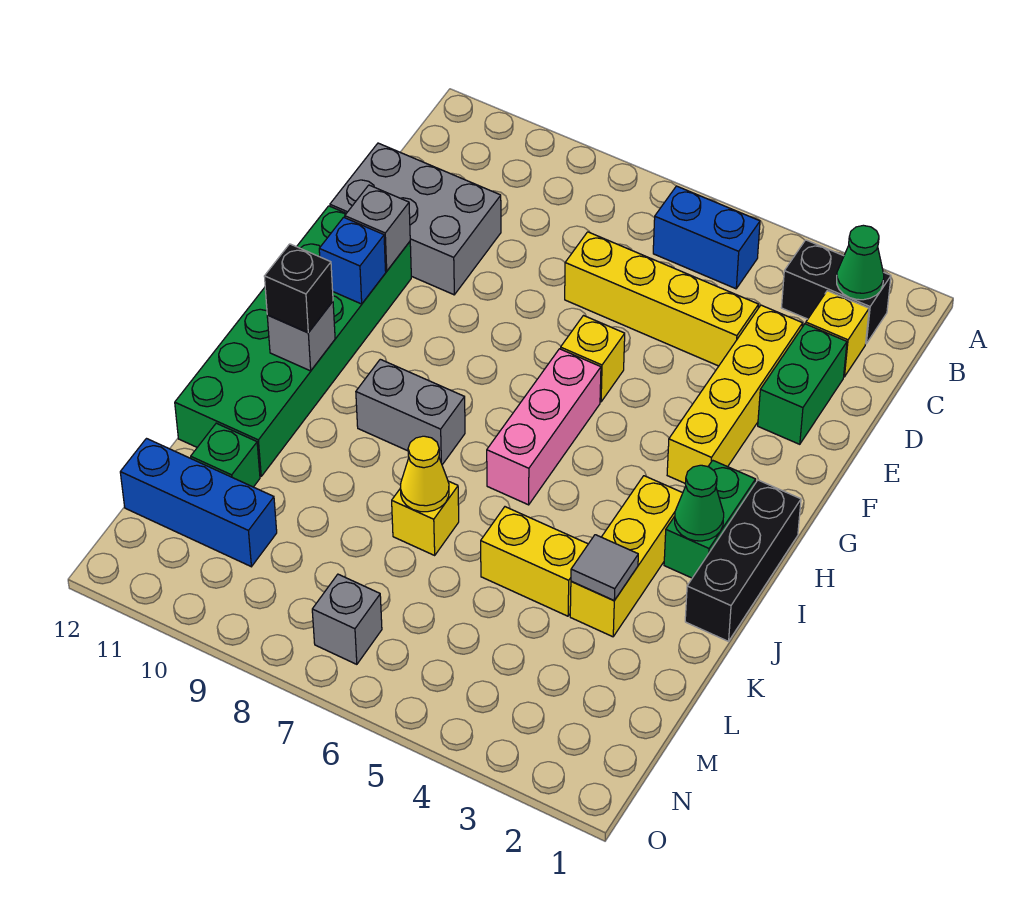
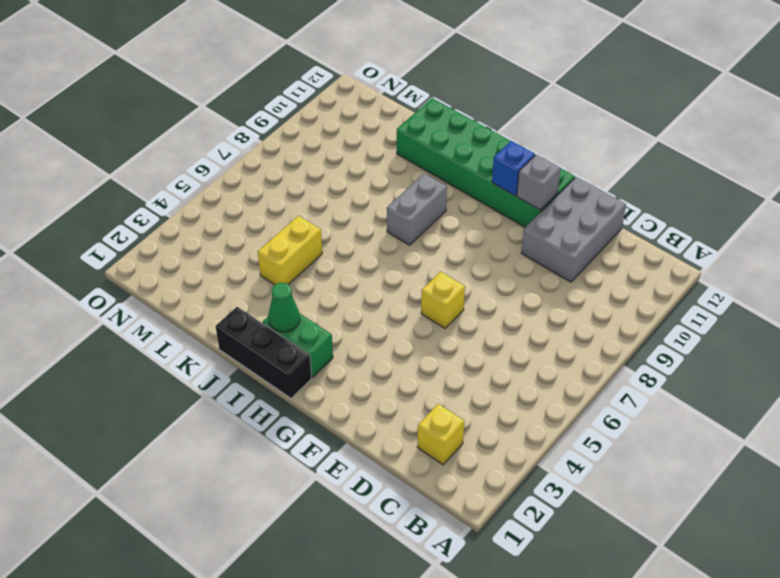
none -> black brick B2:B3 level 1
none -> blue brick B5:B6 level 1
none -> green brick D2:E2 level 1

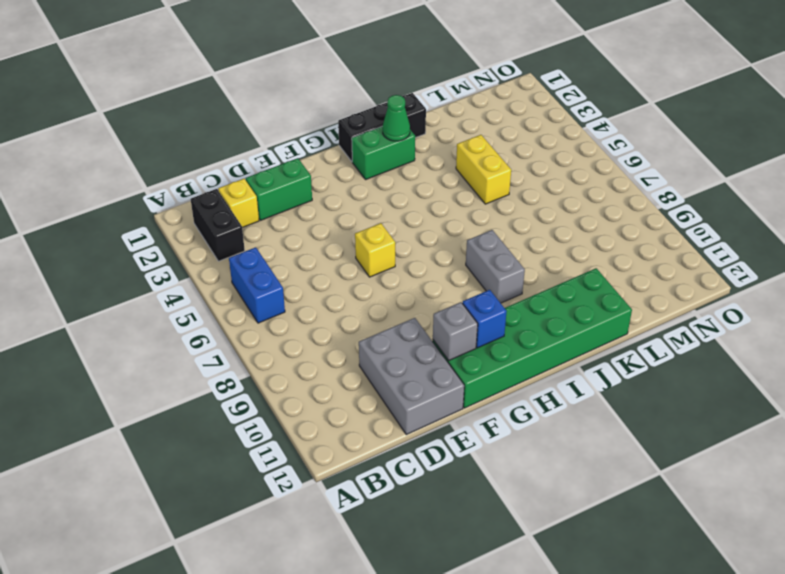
none -> yellow brick D3:G3 level 1
none -> yellow brick D4:D7 level 1
none -> pink brick G6:I6 level 1

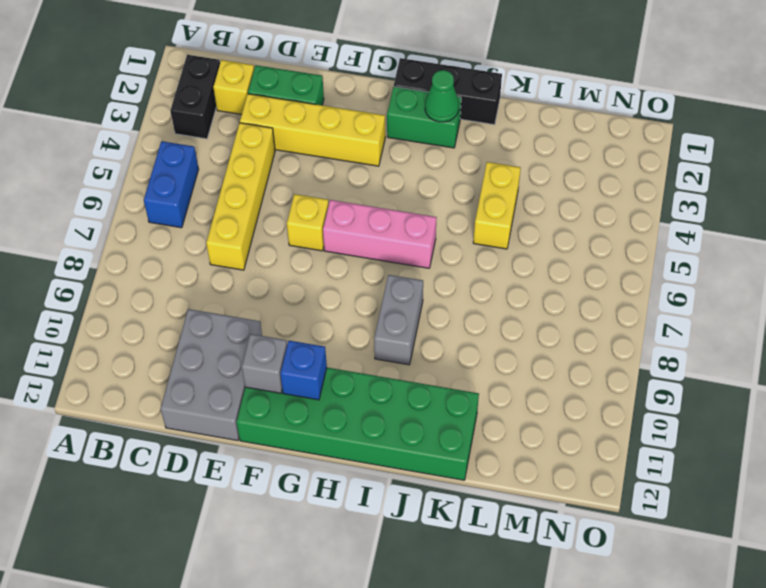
none -> yellow brick I3:K3 level 1
none -> yellow brick K7 level 1
none -> green brick L11 level 1

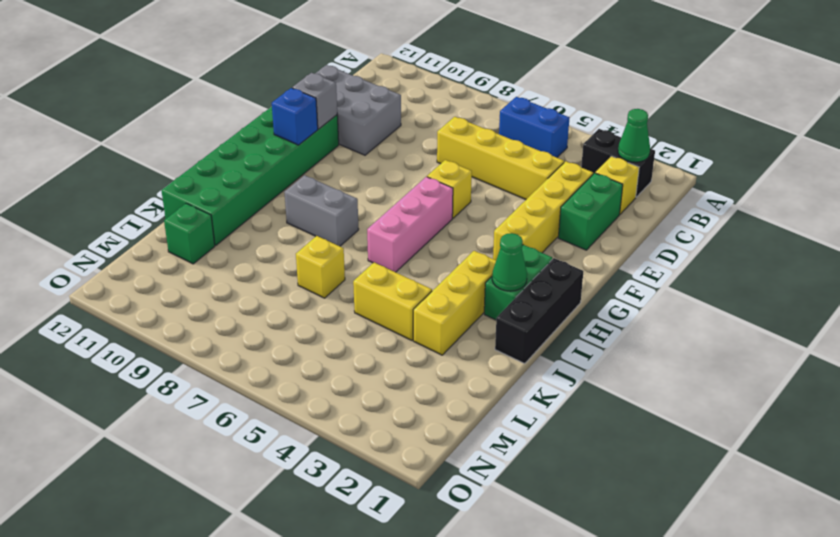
none -> blue brick M10:M12 level 1
none -> grey brick N7 level 1
none -> grey brick I11 level 2

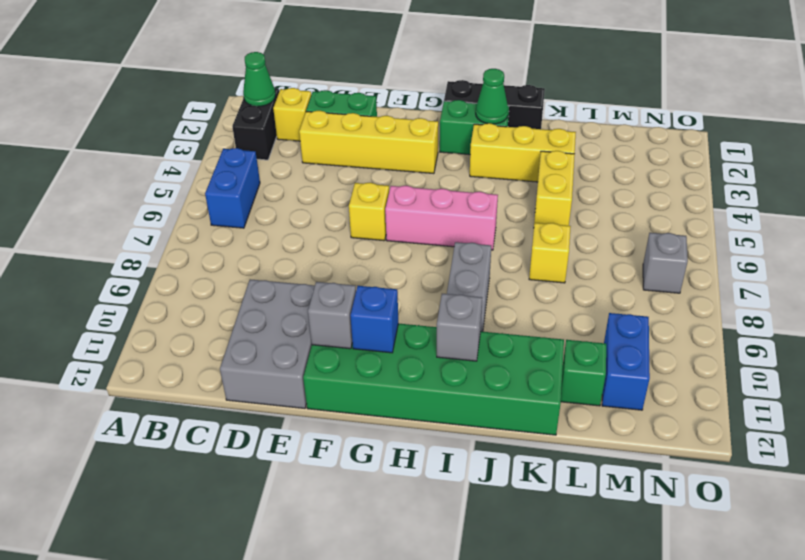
blue brick M10:M11 level 1 -> blue brick M10:M12 level 1
none -> yellow brick D4:D7 level 1
none -> grey tile K3 level 2
none -> yellow cone K7 level 2

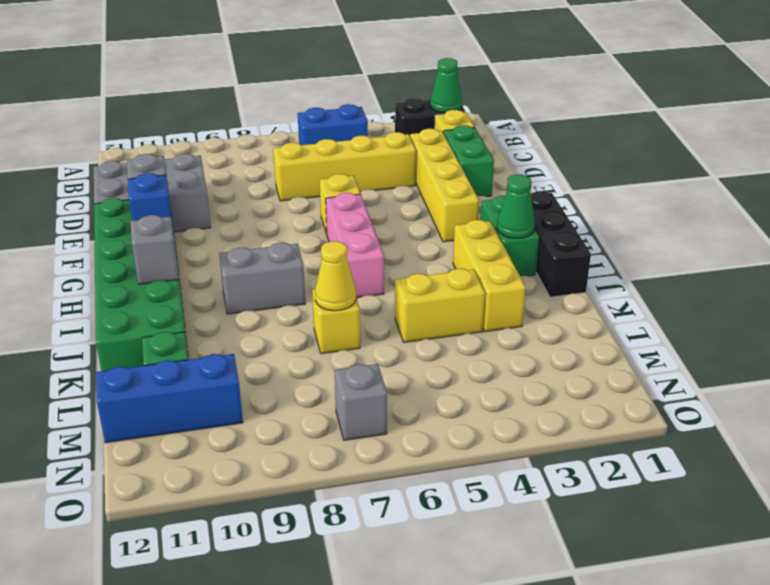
none -> grey tile K3 level 2
none -> black brick I11 level 3

